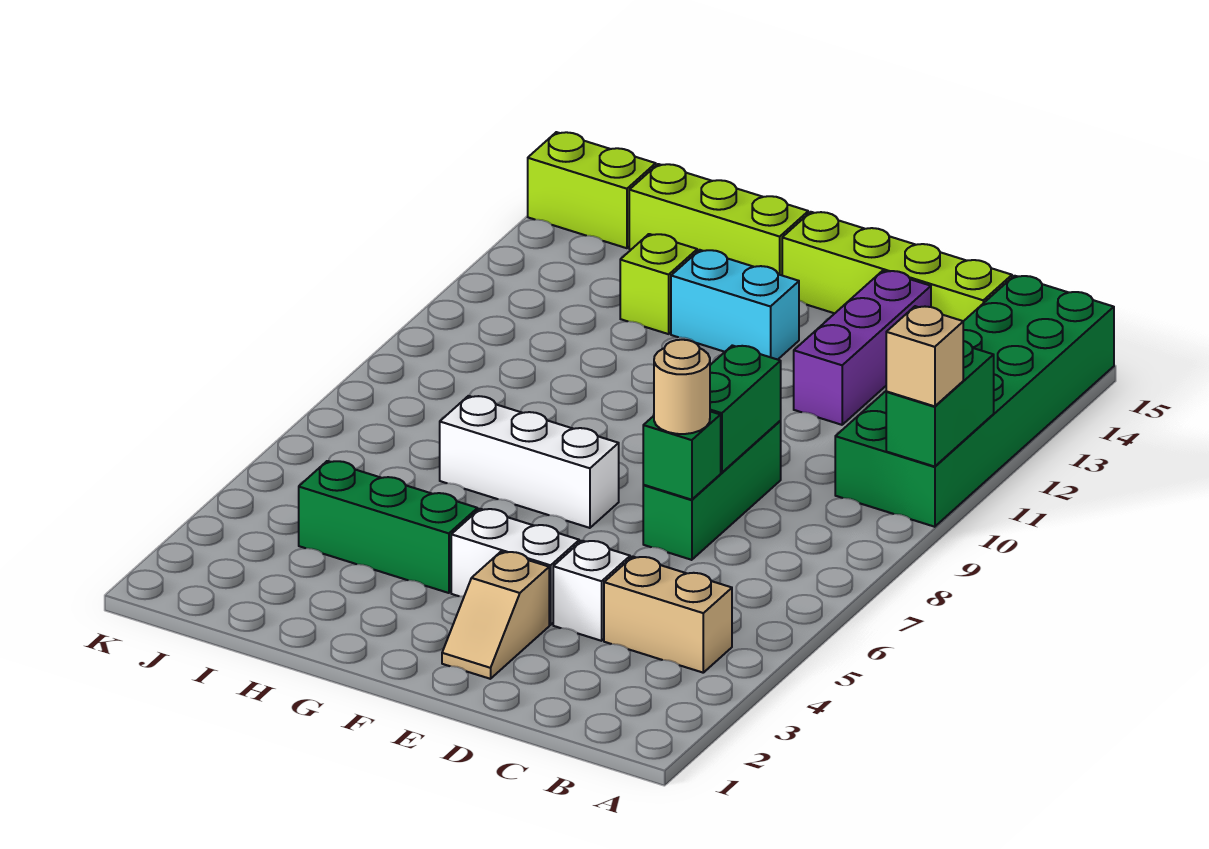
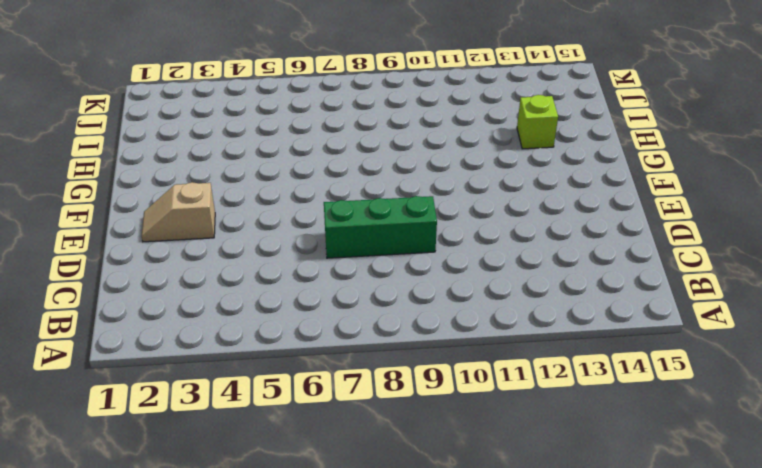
none -> green brick A10:B15 level 1
none -> tan brick B4:C4 level 1
none -> lime brick C15:F15 level 1

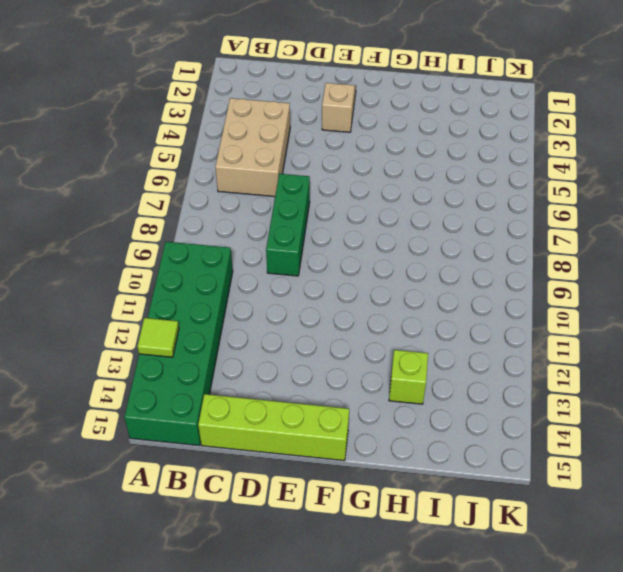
lime tile A13 level 2 -> none
tan brick B4:C6 level 1 -> tan brick B4:C4 level 1
none -> white brick D4 level 1
none -> purple brick D12:D14 level 1
none -> white brick E4:F4 level 1

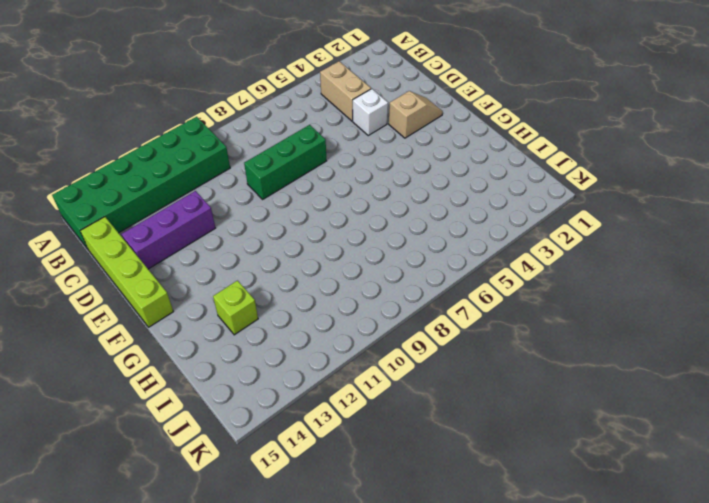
none -> white brick E4:F4 level 1
none -> white brick F7:H7 level 1
none -> cyan brick F13:G13 level 1

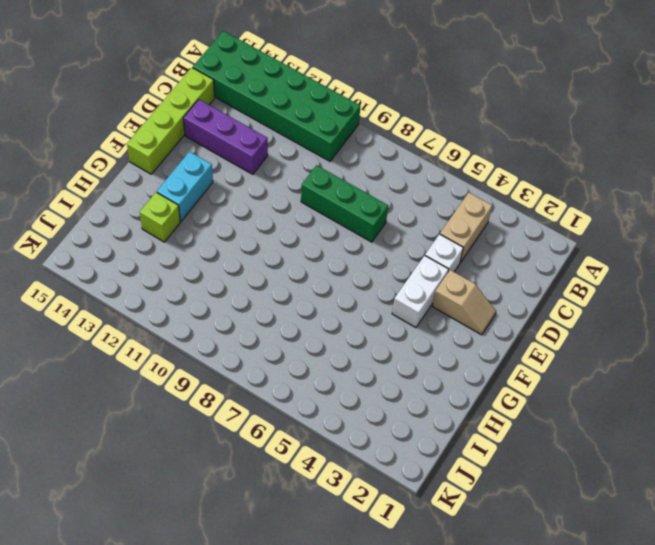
none -> white brick F7:H7 level 1
none -> green brick G4:I4 level 1
none -> lime brick G15:I15 level 1

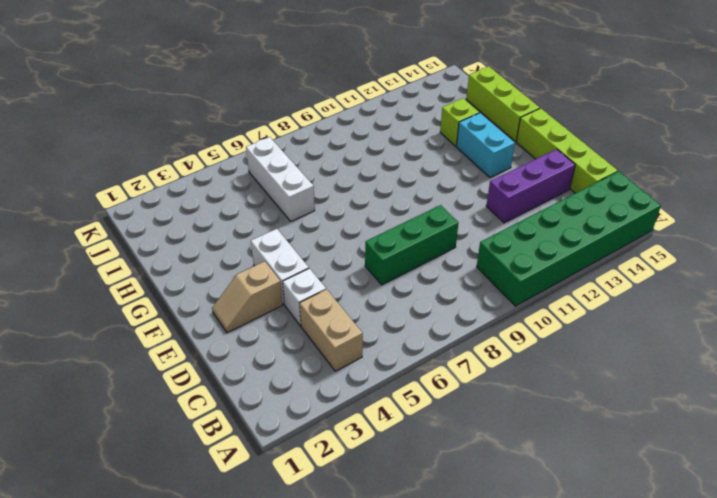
white brick H6:J6 level 1 -> white brick F7:H7 level 1
none -> green brick G4:I4 level 1
none -> lime brick J15:K15 level 1
none -> green brick A10:A11 level 2

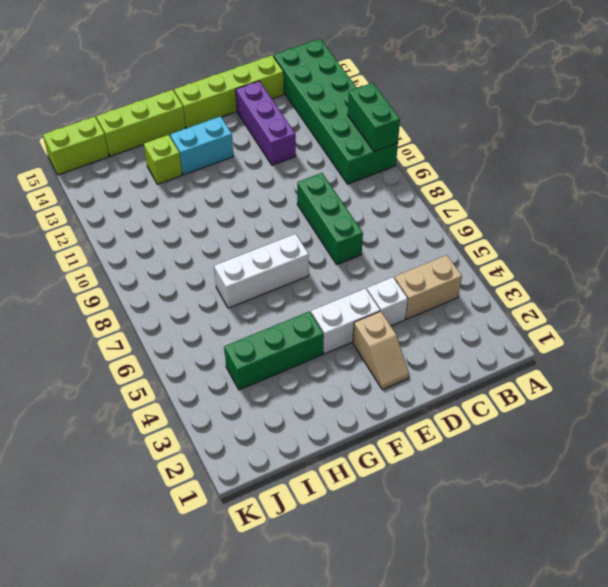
none -> green brick D7 level 2
none -> green brick D8:D9 level 2
none -> tan brick A10 level 3

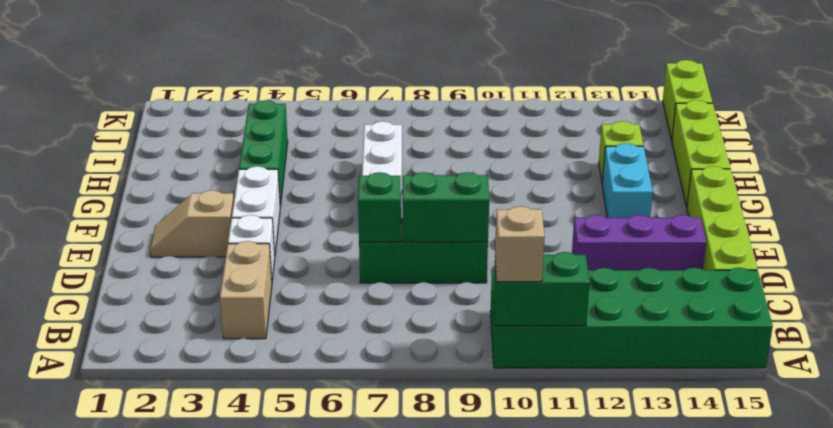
none -> tan round brick D7 level 3

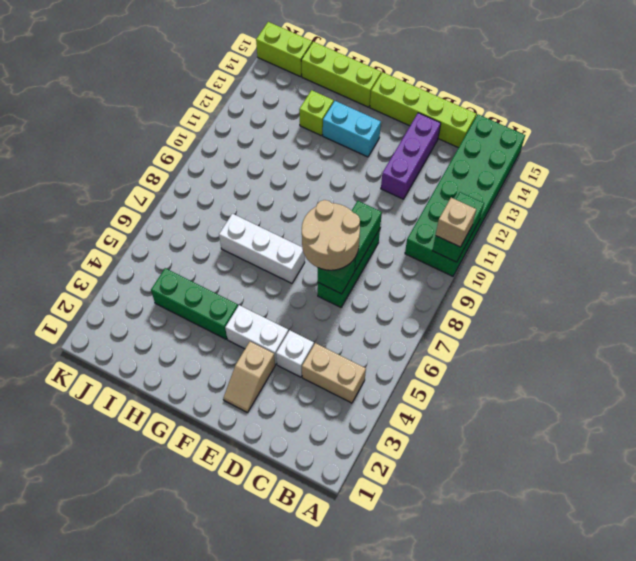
tan round brick D7:E8 level 3 -> tan round brick D7 level 3

